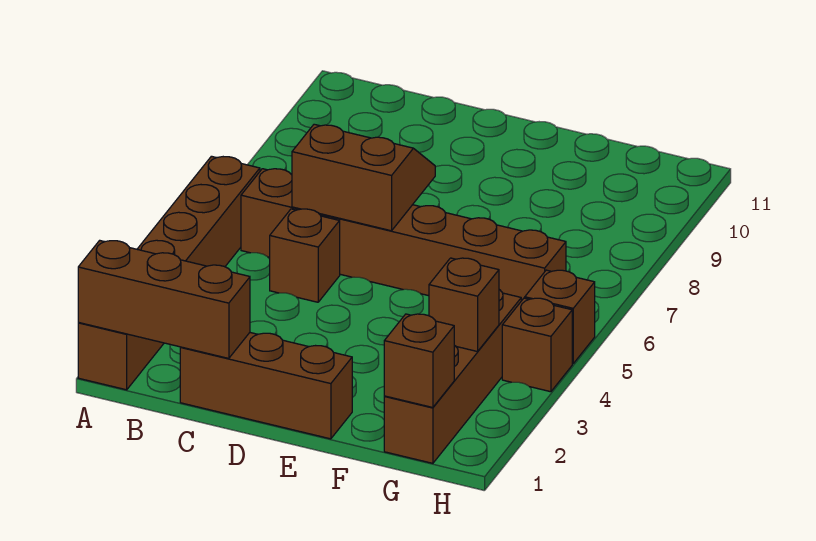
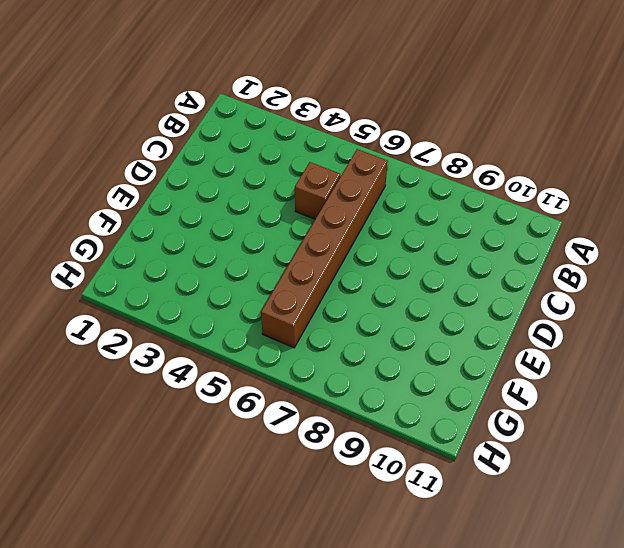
none -> brown brick A1:A6 level 1
none -> brown brick C1:E1 level 1

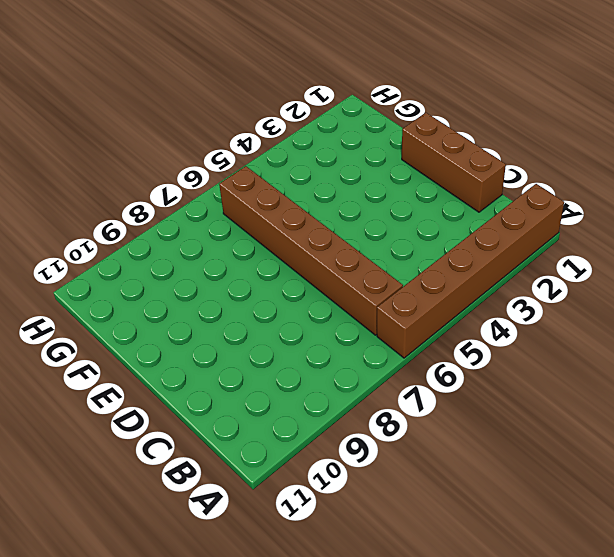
none -> brown brick C5 level 1
none -> brown brick G1:G4 level 1

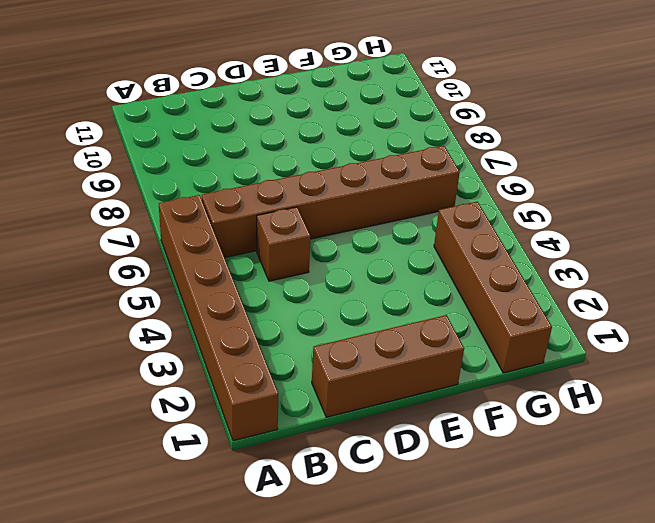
none -> brown brick H4 level 1
none -> brown brick H5 level 1

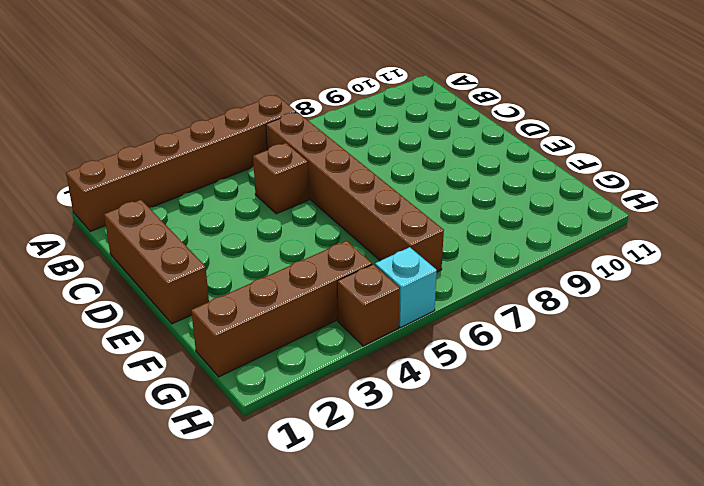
cyan brick H5 level 1 -> brown brick H5 level 1
none -> brown brick A1:C1 level 2
none -> brown slope C6:D7 level 2 top 6

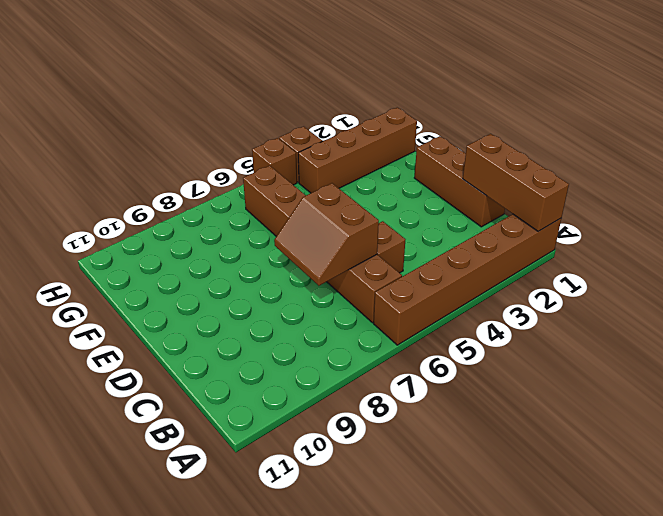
none -> brown brick G1 level 2
none -> brown brick G3 level 2

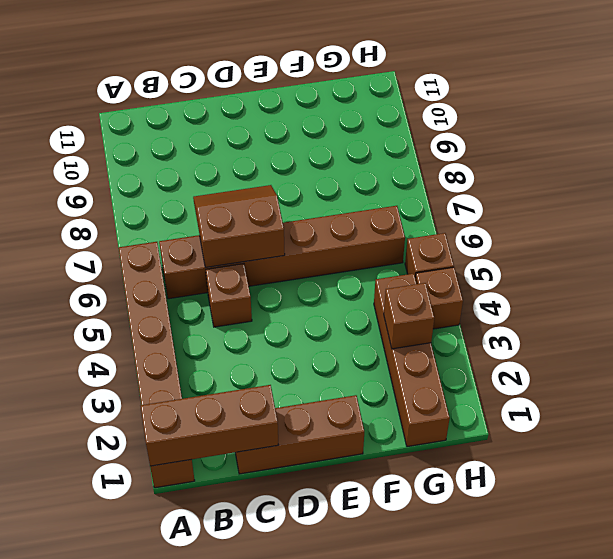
none -> brown brick G1 level 2

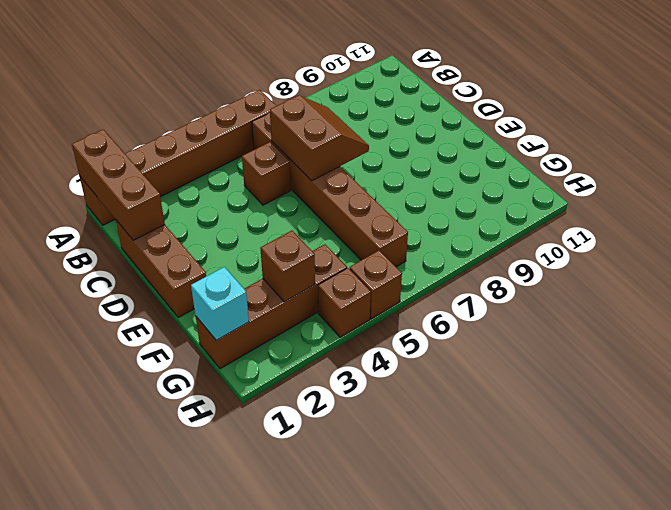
cyan brick G1 level 2 -> brown brick G1 level 2

